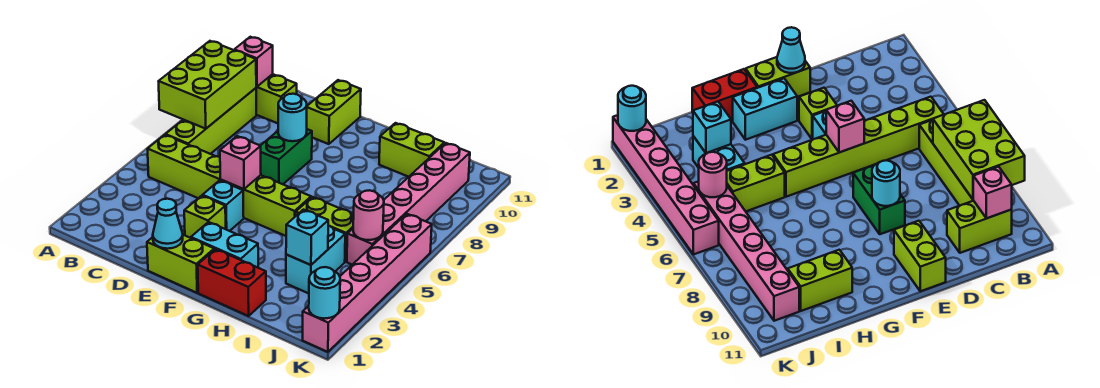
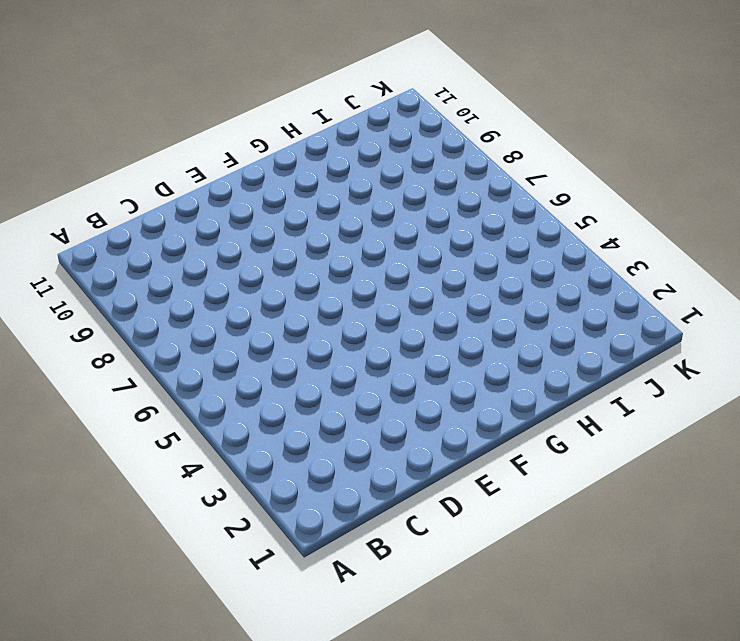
none -> lime brick B5:G5 level 1
none -> lime brick B6:B9 level 1
none -> lime brick B10:C10 level 1

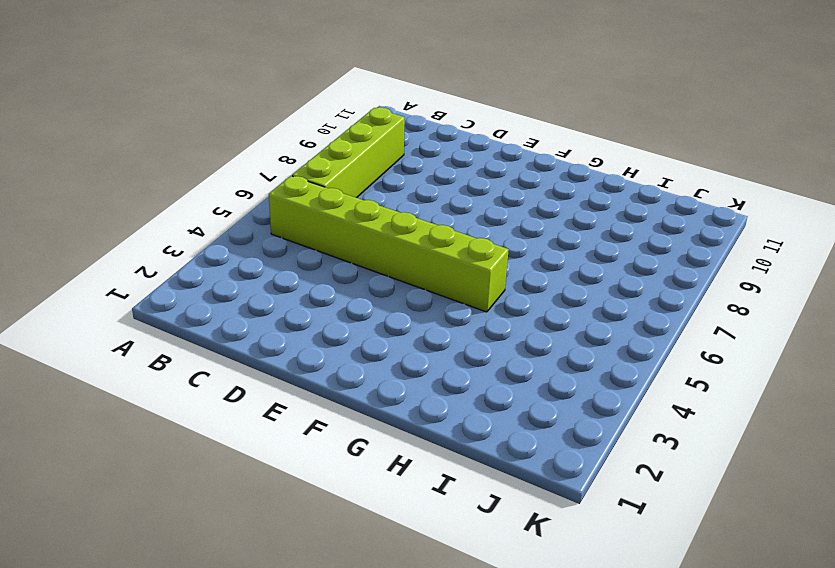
none -> lime brick B10:C10 level 1
none -> lime brick E1:F1 level 1
none -> lime brick E3 level 1

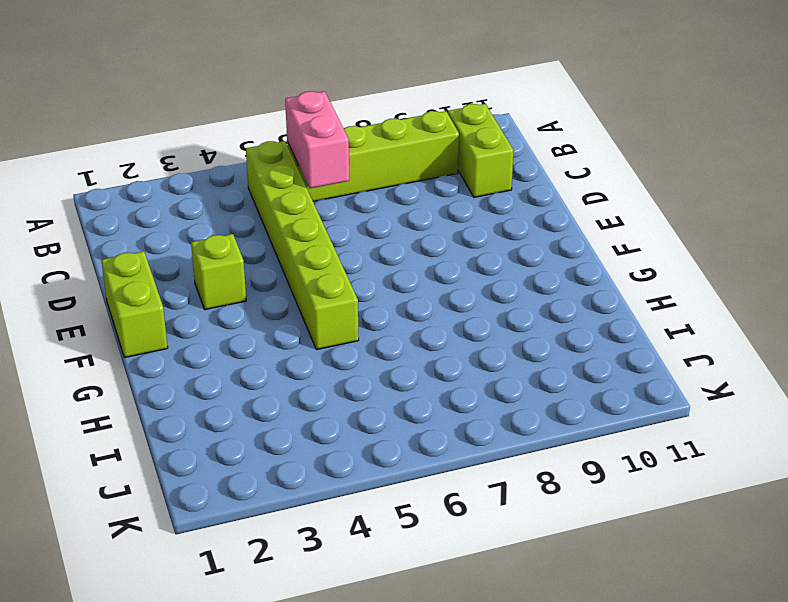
pink brick B6:C6 level 2 -> none
none -> cyan brick E4 level 1
none -> green brick E7:E8 level 1
none -> lime brick E10:E11 level 1

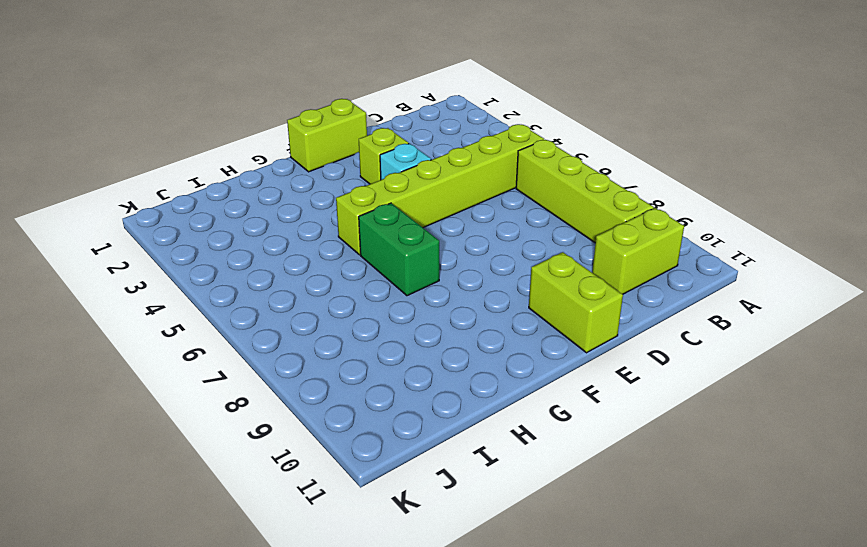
green brick G6:G7 level 1 -> green brick E7:E8 level 1
none -> cyan brick F2:G2 level 1
none -> red brick G1:H1 level 1
none -> lime brick H5:I5 level 1

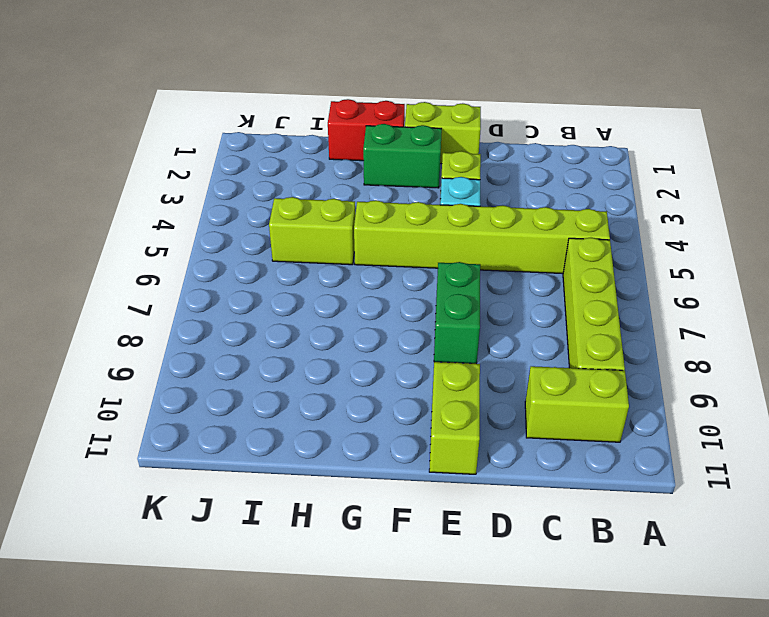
green brick F2:G2 level 1 -> cyan brick F2:G2 level 1
none -> lime brick H10:I10 level 1
none -> cyan brick I3:I4 level 1
none -> pink brick J5:J10 level 1

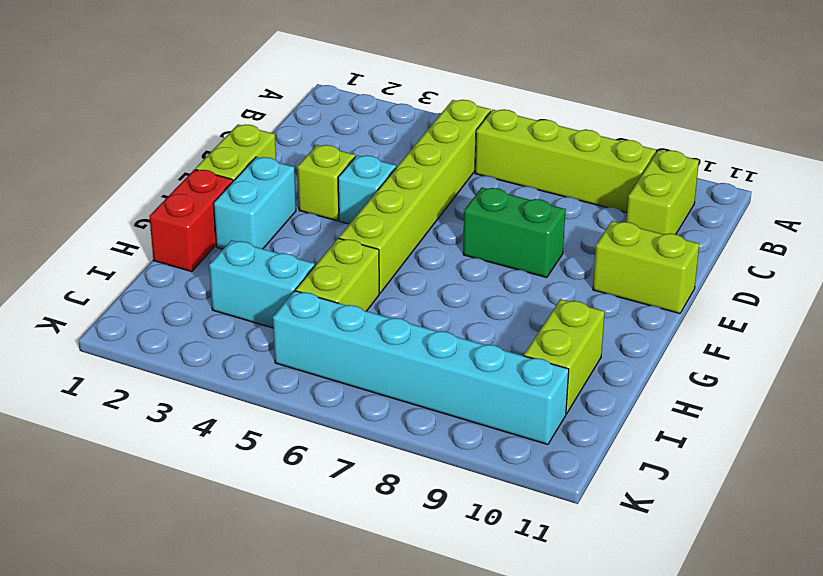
cyan brick J5:J10 level 1 -> pink brick J5:J10 level 1
none -> pink brick K1:K6 level 1
none -> lime brick A7:B9 level 2
none -> pink brick B10 level 2

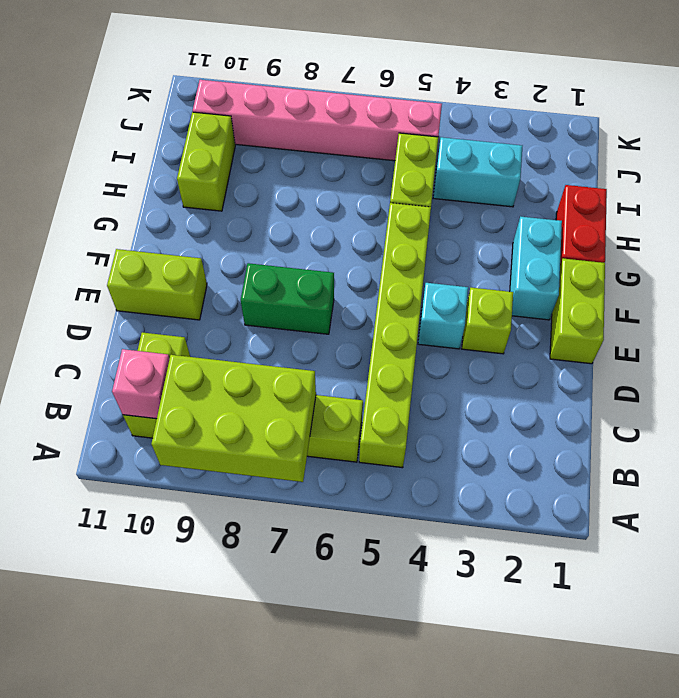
none -> pink brick K1:K6 level 1
none -> cyan cone E1 level 2
none -> pink brick E5 level 2

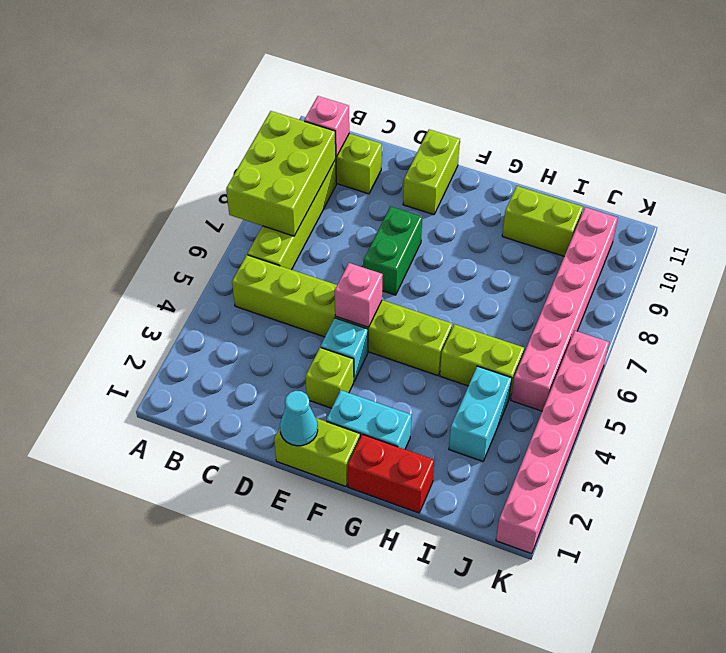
none -> cyan round brick E8 level 2
none -> cyan brick I3 level 2
none -> pink round brick J5 level 2

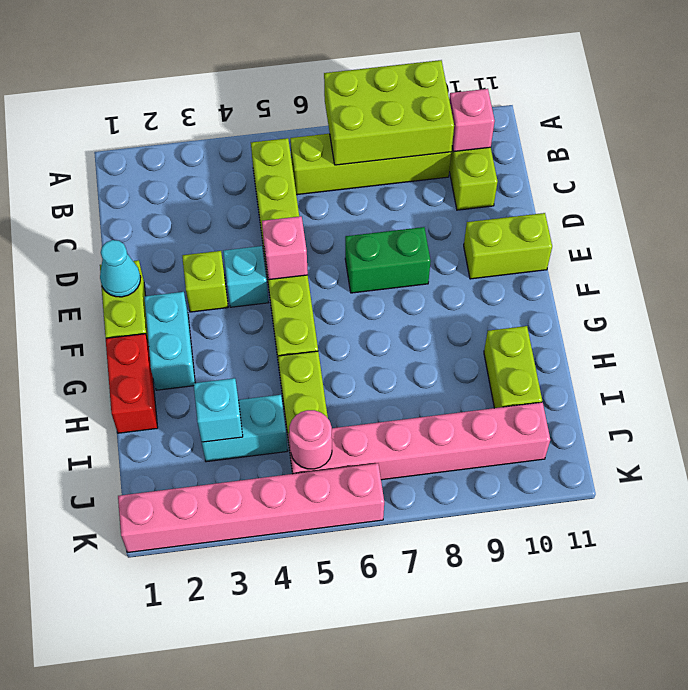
none -> cyan round brick E8 level 2
none -> cyan round brick K1 level 2

